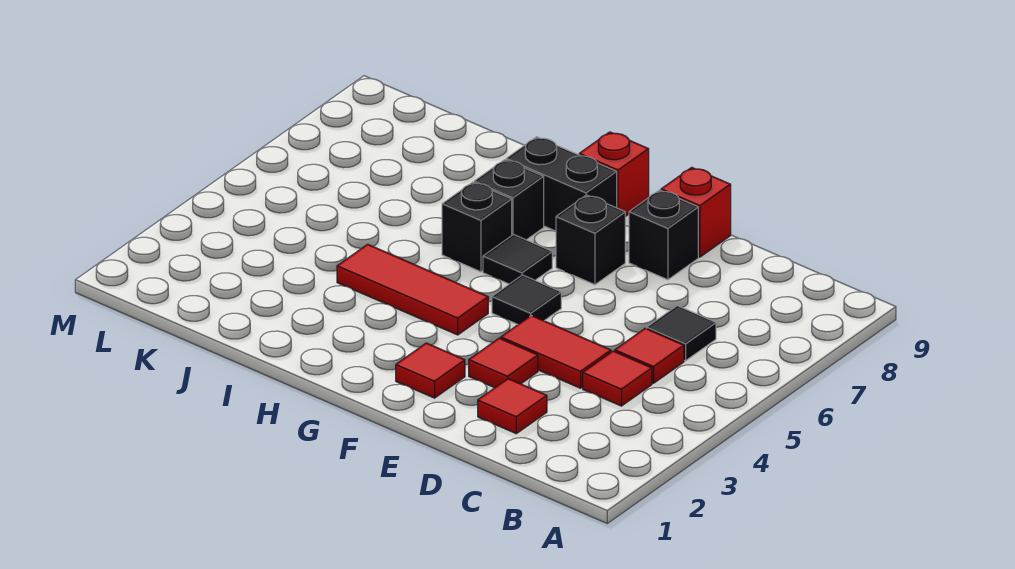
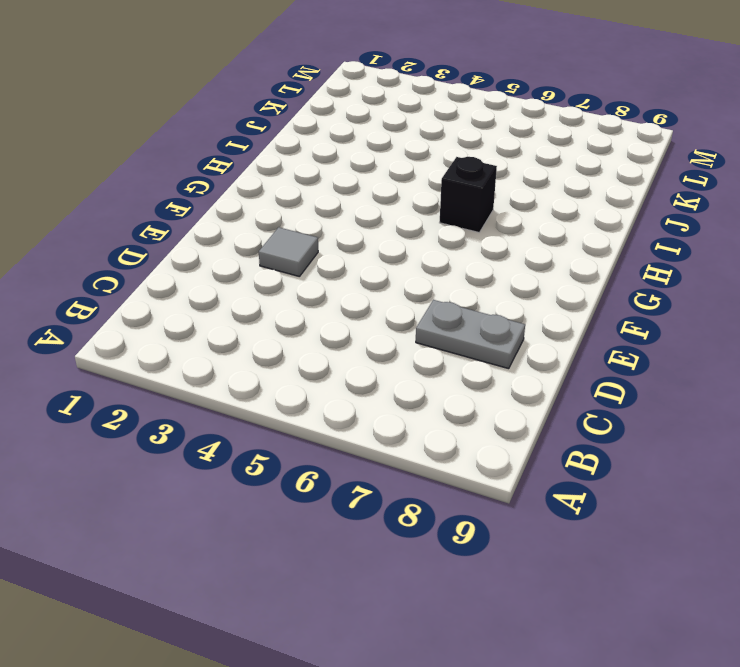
grey plate D7:D8 level 1 -> none
grey tile E3 level 1 -> red tile E3 level 1
none -> red tile C4 level 1
none -> red tile C5 level 1
none -> black tile C6 level 1

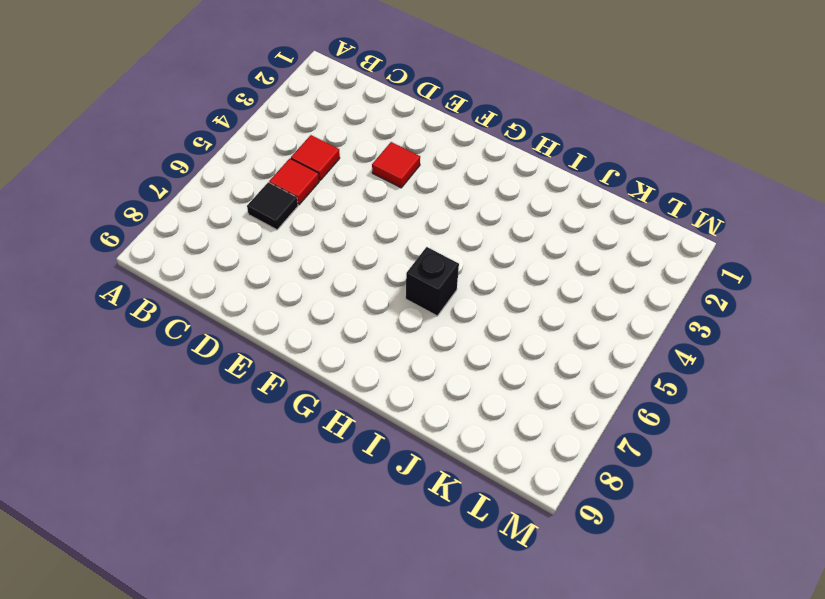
none -> red tile D2 level 1
none -> red tile D4:E4 level 1
none -> black brick E8 level 1

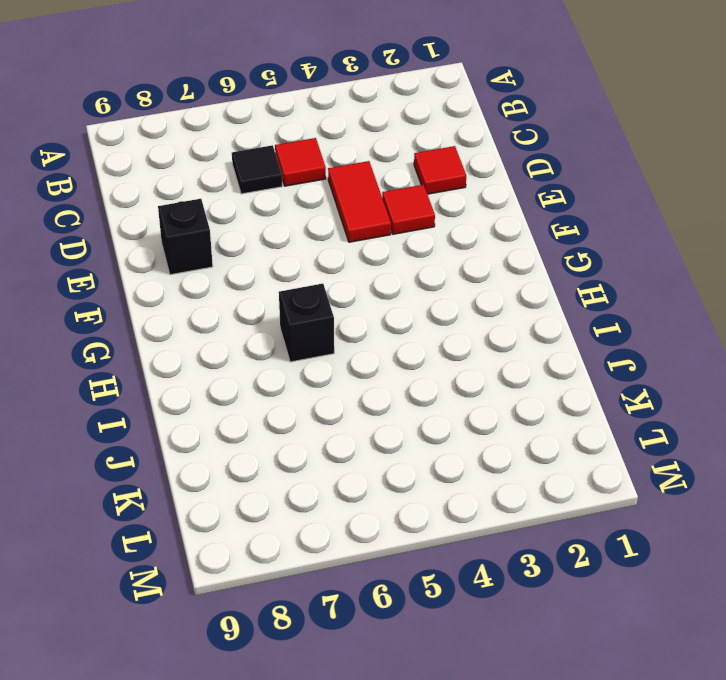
none -> red tile C4 level 1
none -> red brick E9 level 1
none -> red tile F2 level 1

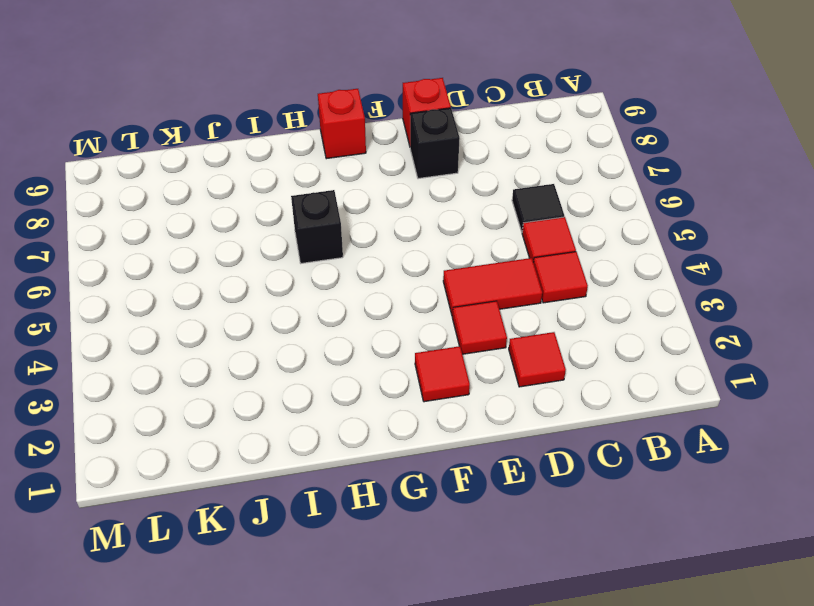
none -> black tile F5 level 1
none -> black brick F7 level 1
none -> red tile G4:I4 level 1

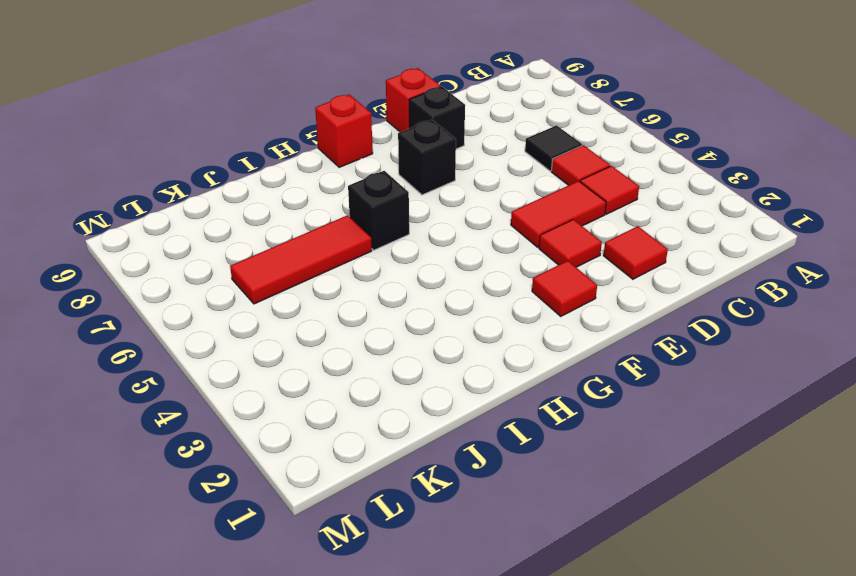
red tile I6:K6 level 1 -> red tile G4:I4 level 1
none -> black tile F5 level 1
none -> black tile G6 level 1
none -> black brick G8:H8 level 1

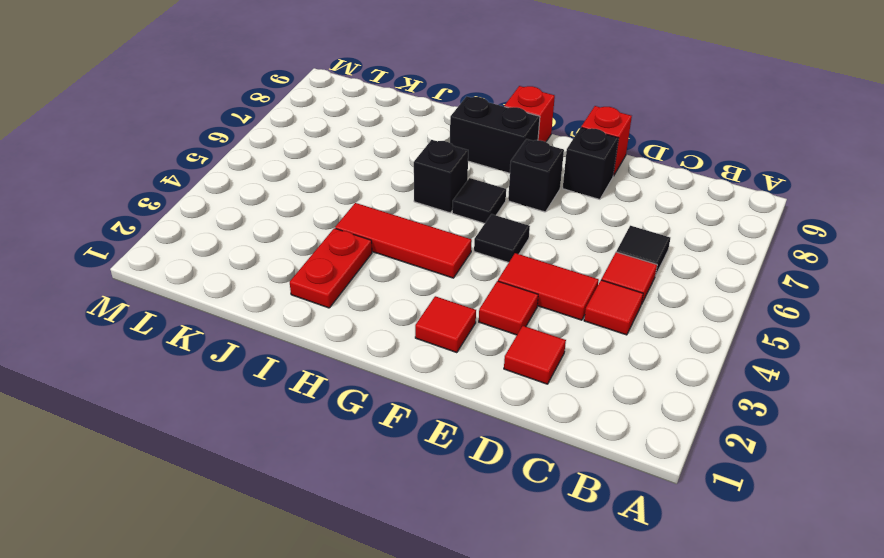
red plate I2:I3 level 1 -> none
none -> black brick H7 level 1

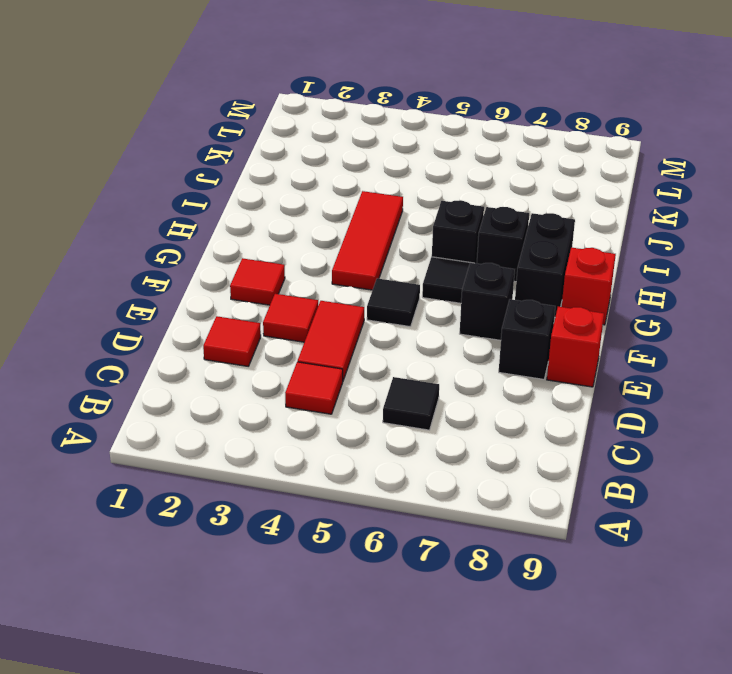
none -> red tile C5 level 1

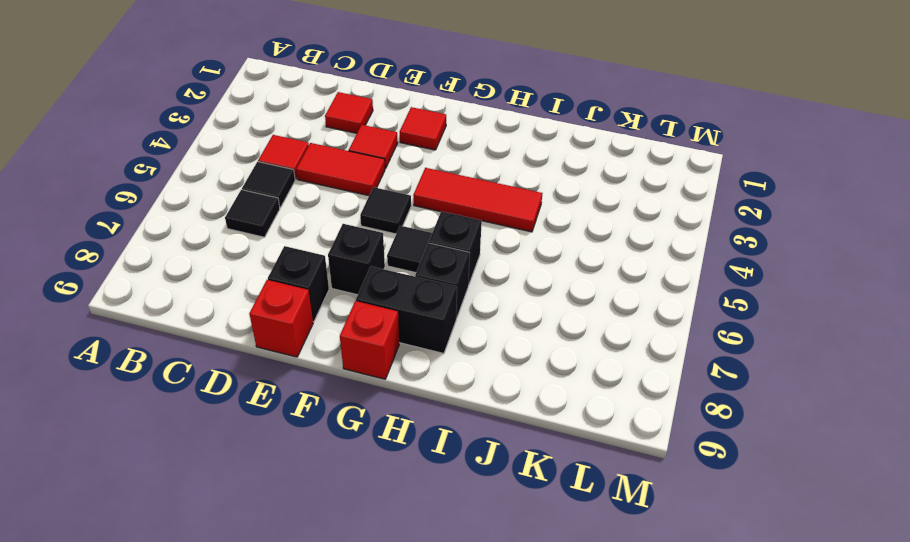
black tile C5 level 1 -> red tile C5 level 1

